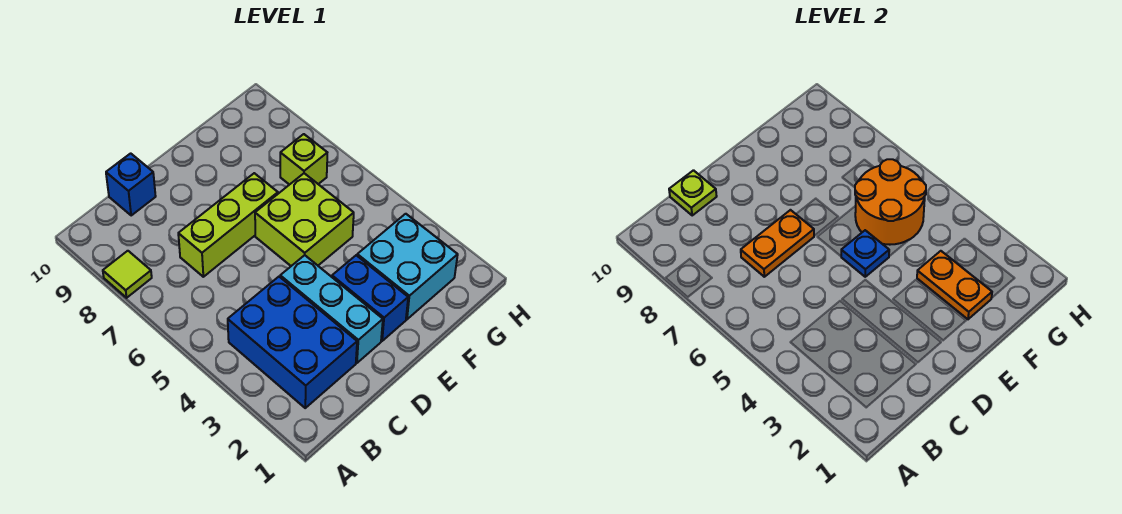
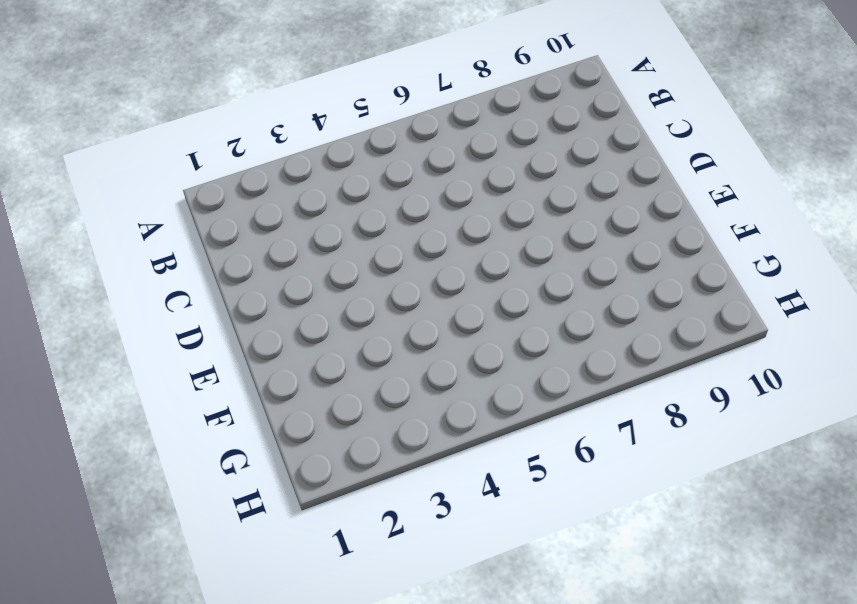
none -> lime tile A8 level 1
none -> blue brick B2:C4 level 1
none -> lime brick C7:E7 level 1

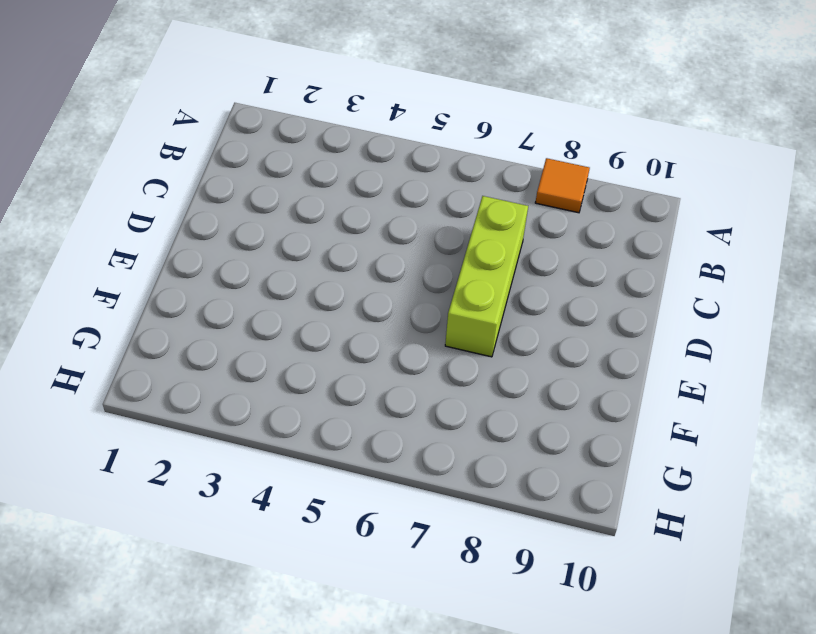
orange tile A8 level 1 -> lime tile A8 level 1
none -> blue brick B2:C4 level 1
none -> blue brick C10 level 1
none -> cyan brick D2:D4 level 1

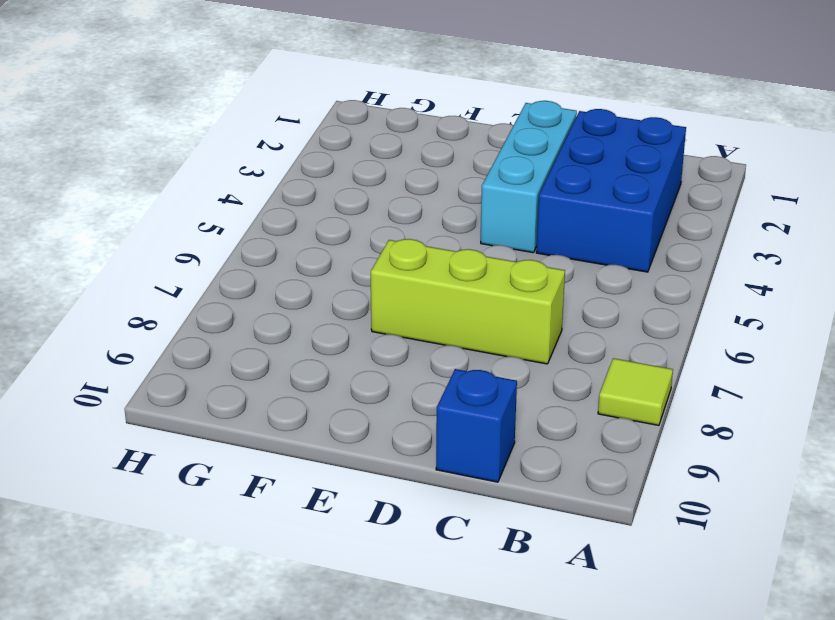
none -> blue brick E2:E3 level 1
none -> lime brick E5:F6 level 1
none -> cyan brick F2:G3 level 1

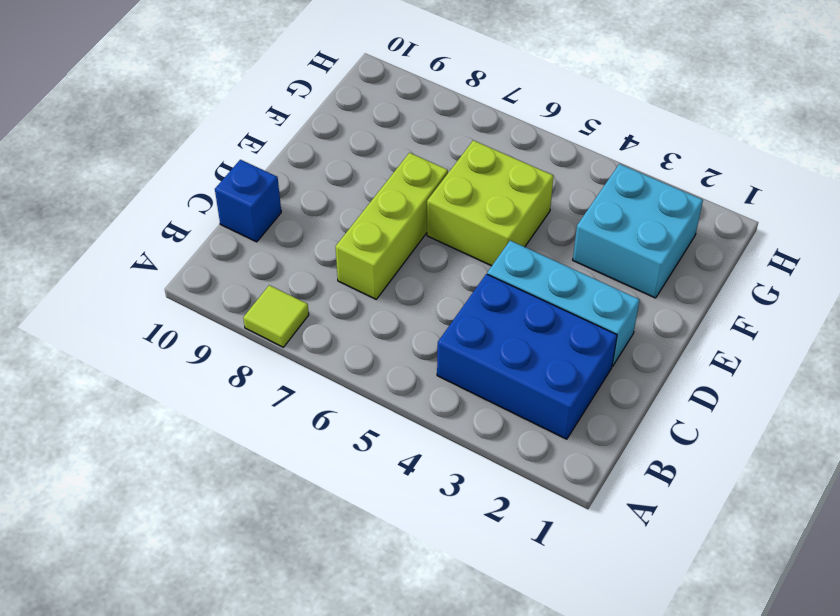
none -> blue brick E2:E3 level 1
none -> lime brick G7 level 1
none -> orange plate C7:D7 level 2

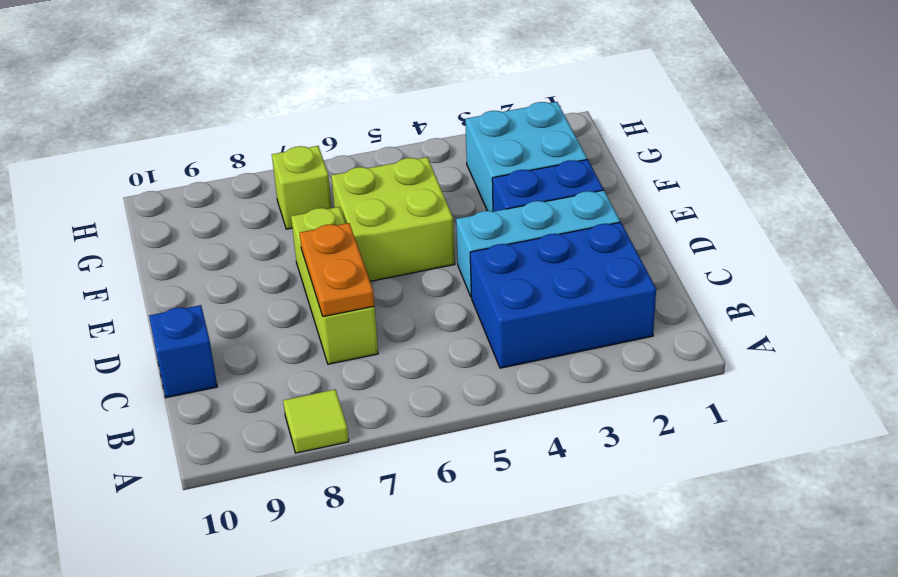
none -> lime plate C10 level 2
none -> blue plate E5 level 2
none -> orange plate F2:F3 level 2

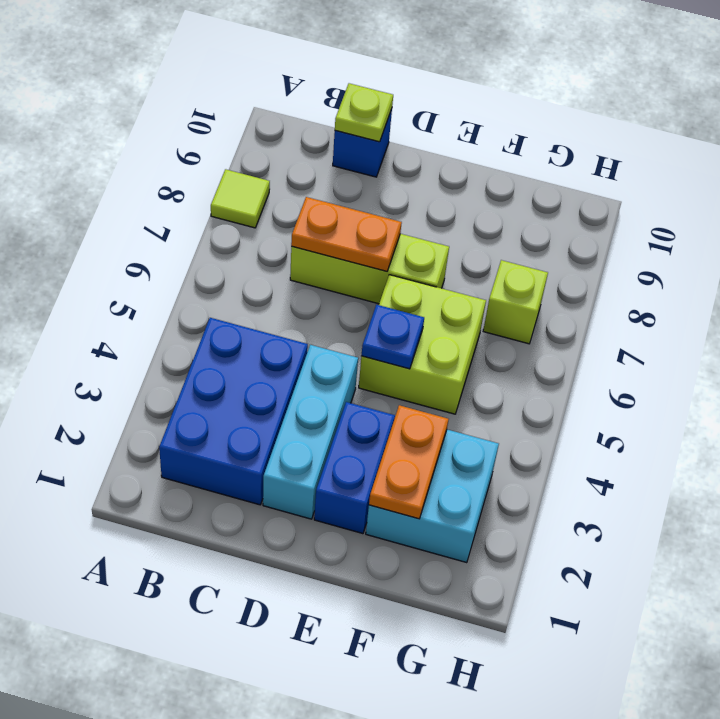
none -> orange round brick F5:G6 level 2

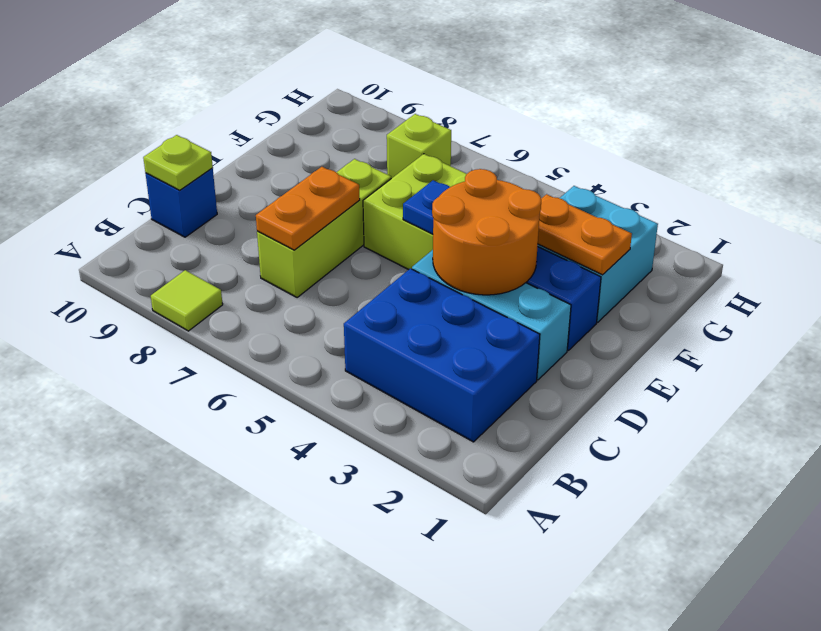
orange round brick D3:E4 level 2 -> orange round brick F5:G6 level 2

